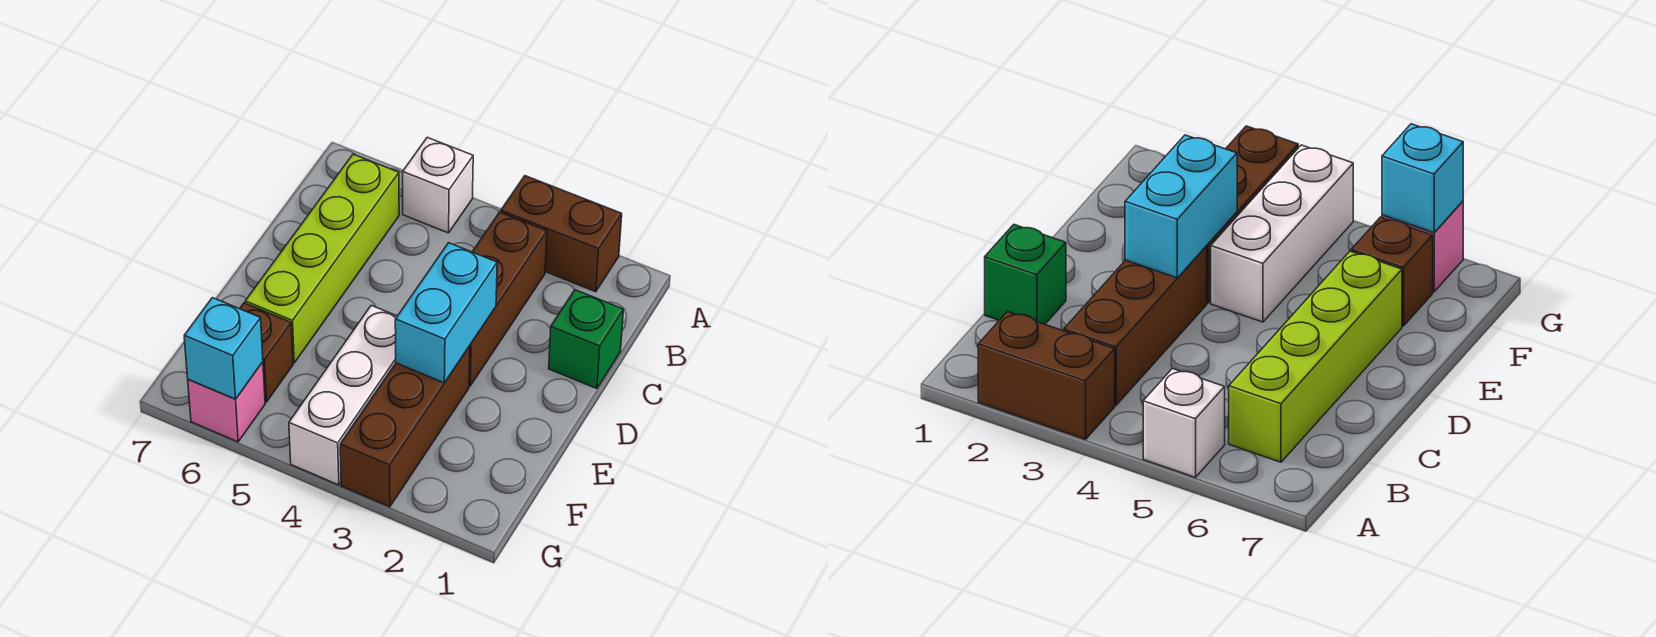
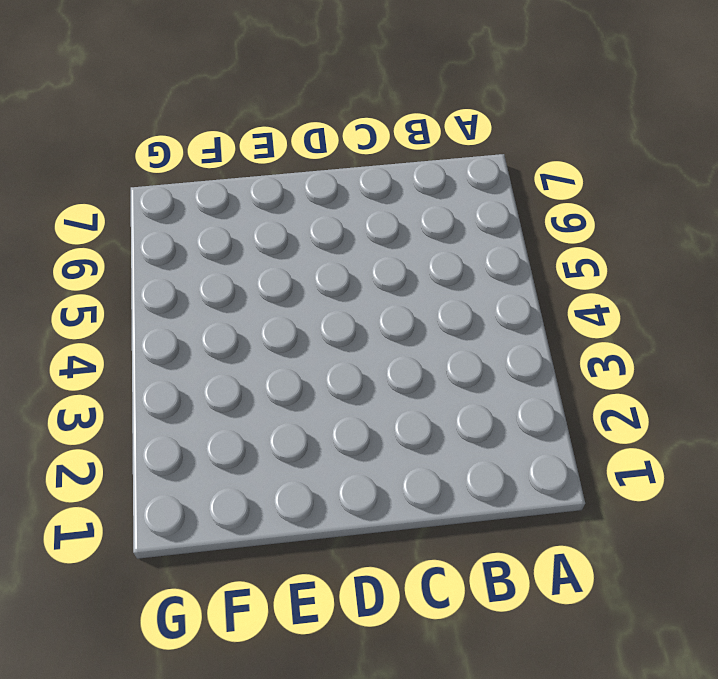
none -> brown brick A2:A3 level 1
none -> white brick A5 level 1

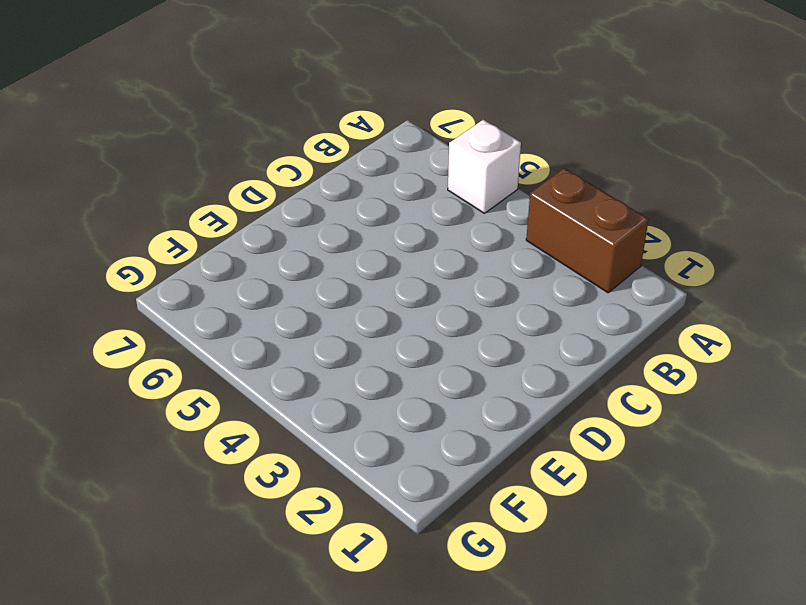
none -> brown brick B3:D3 level 1
none -> lime brick B6:E6 level 1

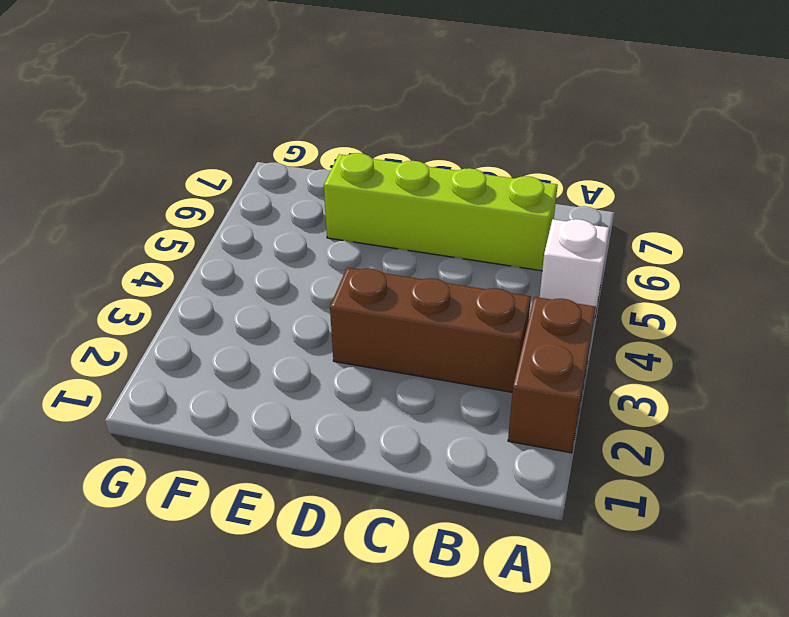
none -> green brick C1 level 1
none -> brown brick E3:G3 level 1

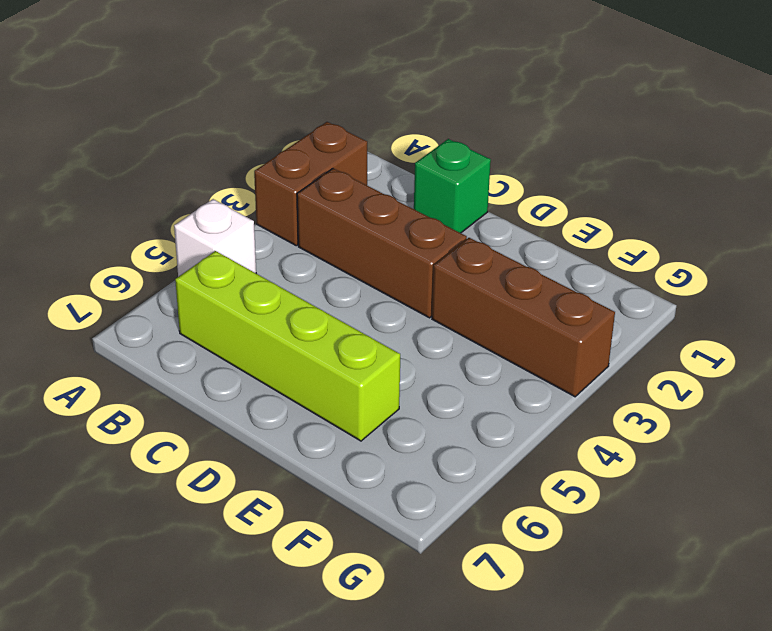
none -> white brick E4:G4 level 1
none -> brown brick F6 level 1

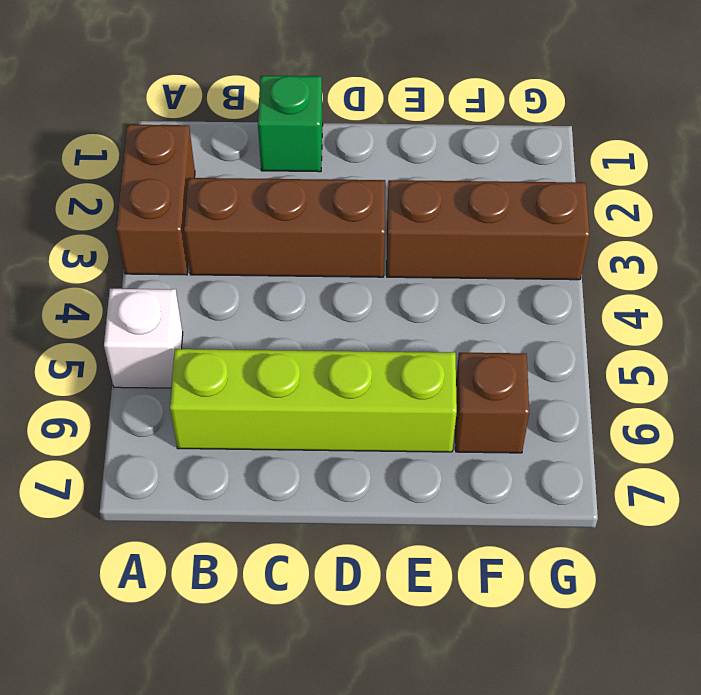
none -> white brick E4:G4 level 1
none -> pink brick G6 level 1

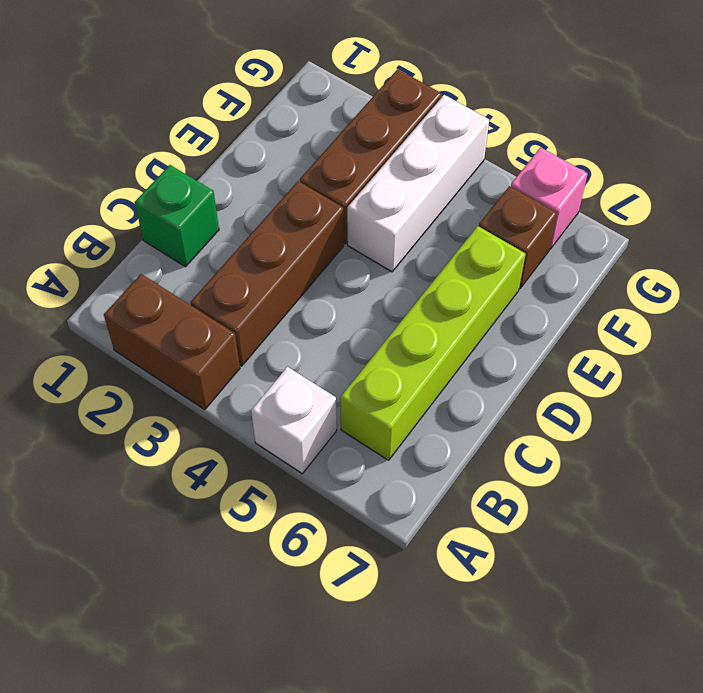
none -> cyan brick D3:E3 level 2
none -> cyan brick G6 level 2

